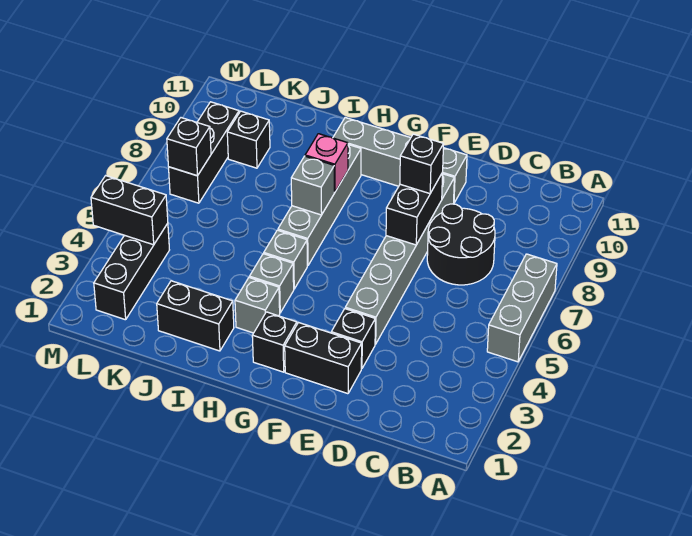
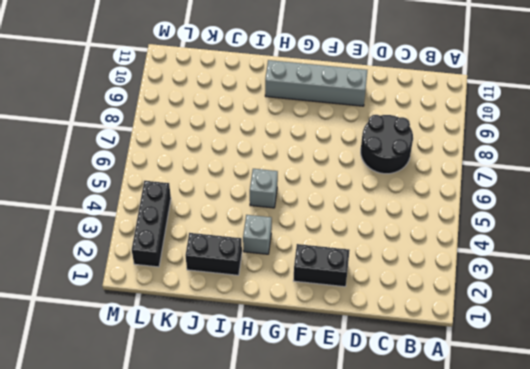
none -> grey brick A5:A7 level 1
none -> black brick E3 level 1
none -> grey brick E4:E9 level 1

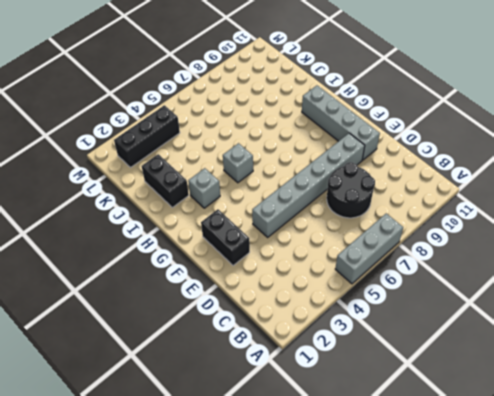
none -> black brick E3 level 1
none -> black brick G2 level 1
none -> grey brick H4 level 1

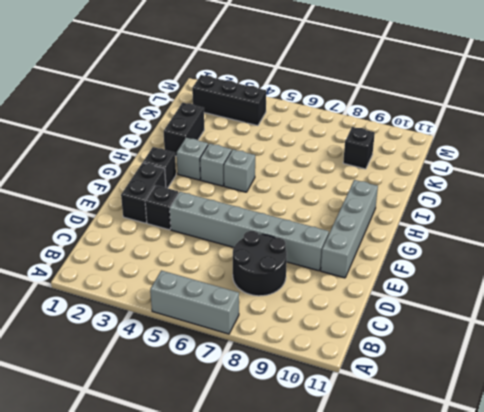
none -> grey brick H6:H9 level 1
none -> black brick L7:L9 level 1
none -> black brick E7:E8 level 2

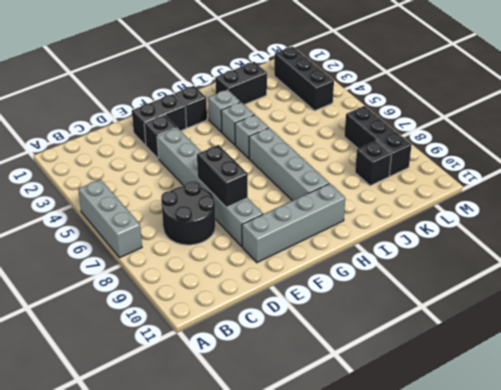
none -> grey brick H7 level 2
none -> pink brick H8 level 2
none -> black brick L4:M4 level 2

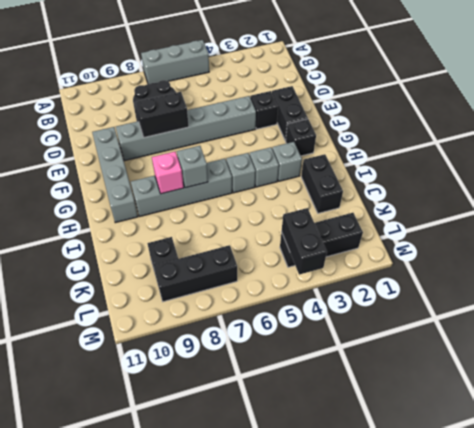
none -> black brick L7 level 2
none -> black brick E8 level 3

